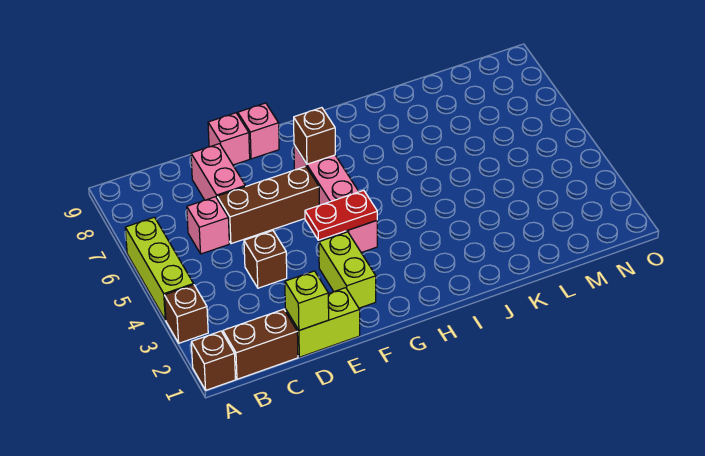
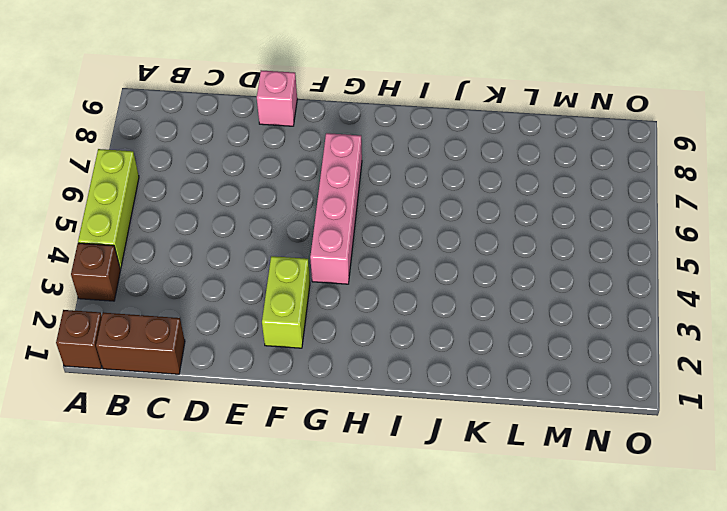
none -> pink brick C6 level 1
none -> lime brick D1:E1 level 1
none -> brown brick D4 level 1

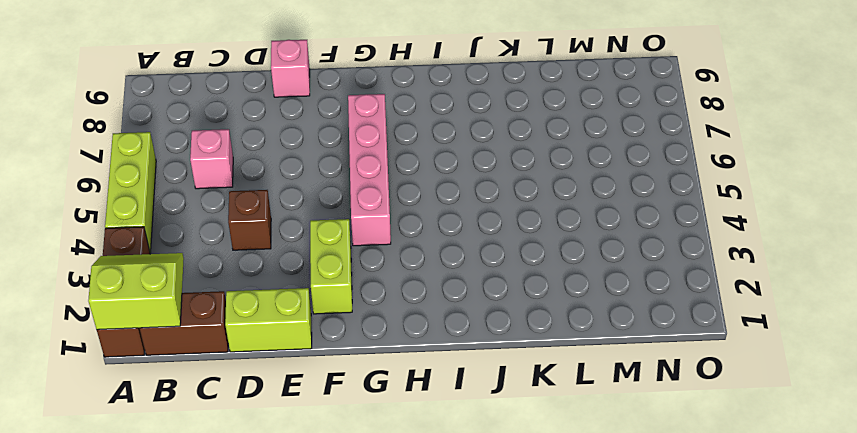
lime slope A1:B2 level 2 top 1 -> none
none -> brown brick D6:F6 level 1
none -> pink brick D7:D8 level 1
none -> pink brick F9 level 1

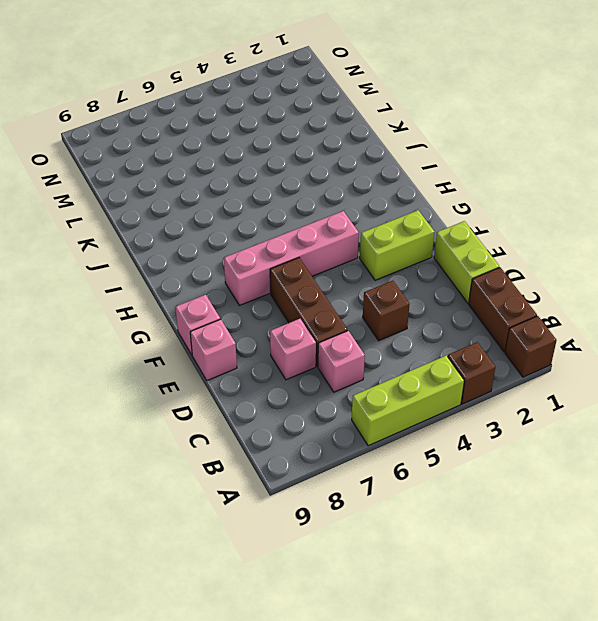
pink brick D7 level 1 -> pink brick D7:D8 level 1
none -> lime brick D1 level 2
none -> red plate F4:G4 level 2
none -> brown brick G7 level 2

